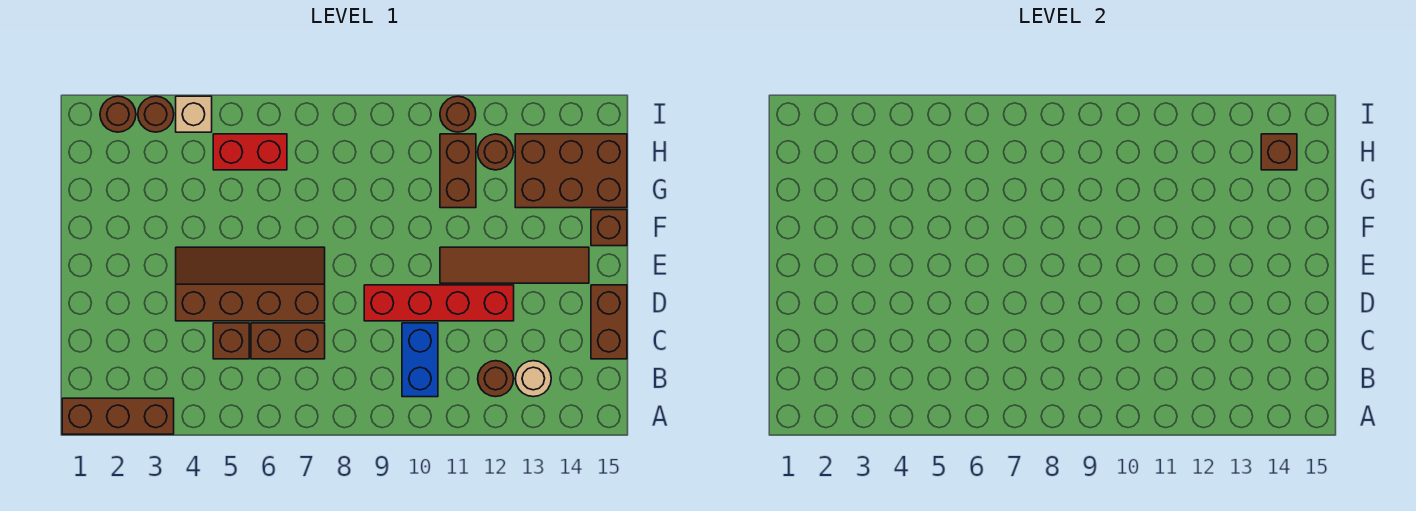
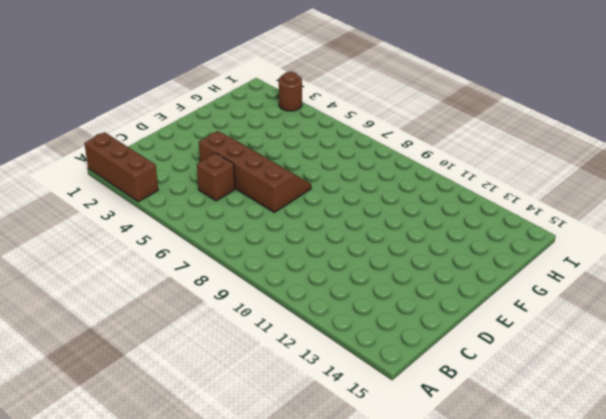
none -> blue brick B10:C10 level 1
none -> brown round brick B12 level 1
none -> tan round brick B13 level 1

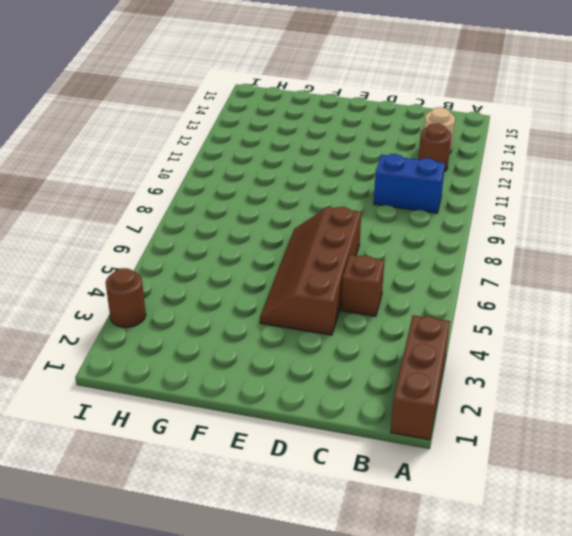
none -> brown brick C6:C7 level 1
none -> brown brick C15:D15 level 1
none -> red brick D9:D12 level 1

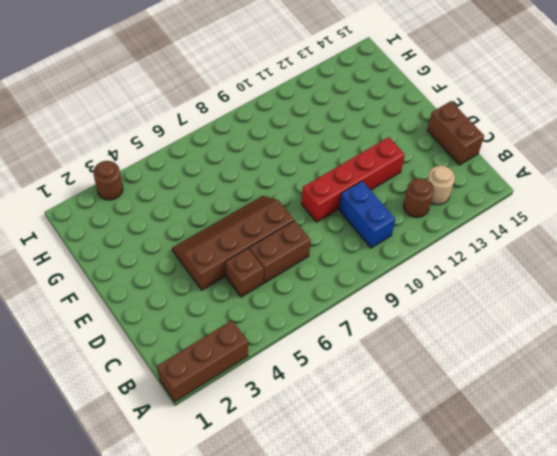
none -> brown tile E11:E14 level 1
none -> brown brick F15 level 1
none -> brown brick G11:H11 level 1

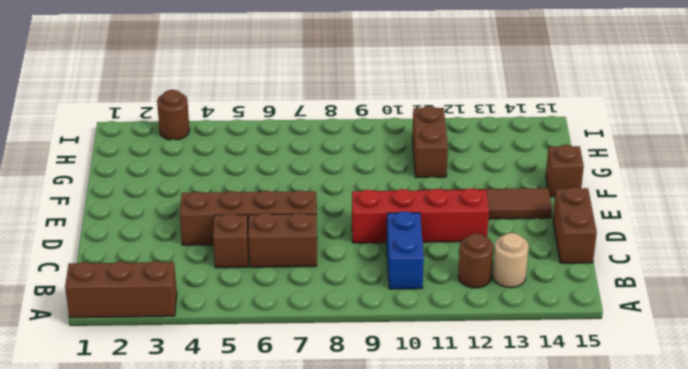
none -> brown brick G13:H15 level 1
none -> red brick H5:H6 level 1
none -> brown round brick H12 level 1

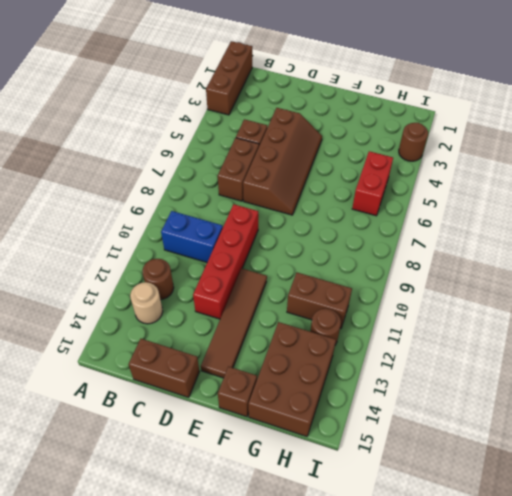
none -> brown round brick I2 level 1
none -> tan brick I4 level 1
none -> brown round brick I11 level 1

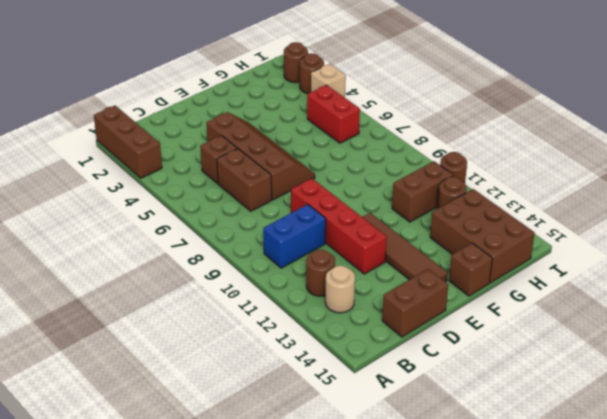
none -> brown brick H14 level 2

